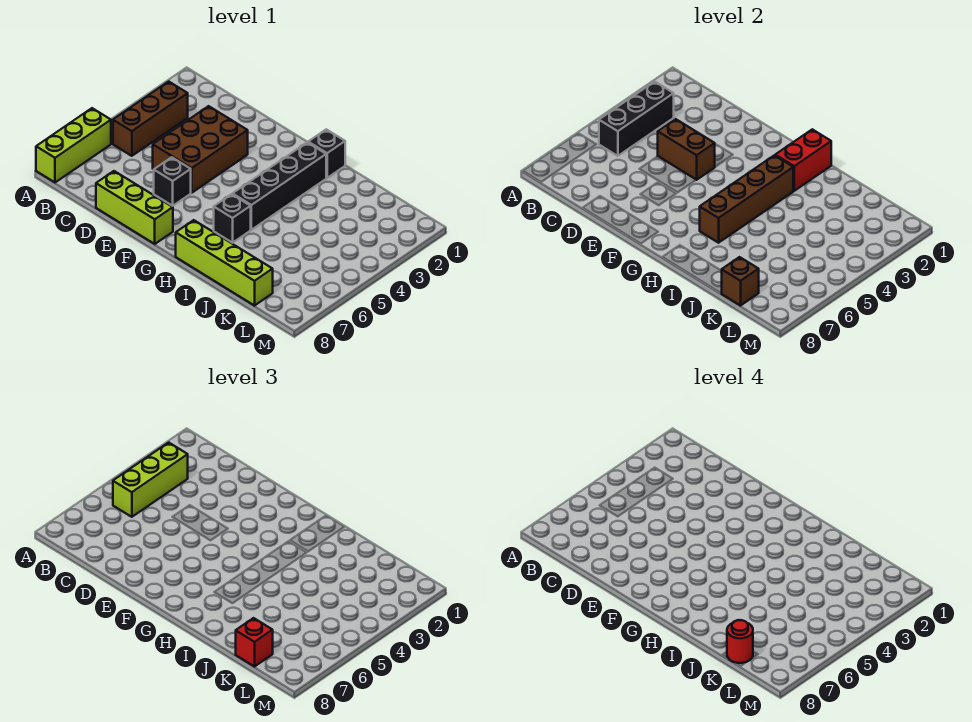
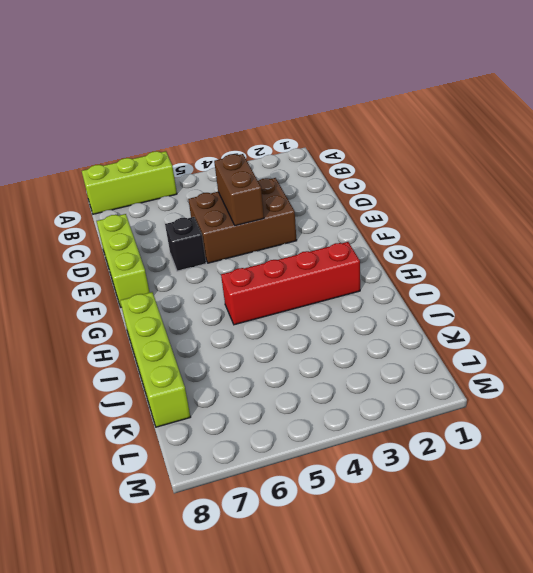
red brick H2:H5 level 1 -> black brick H2:H5 level 1
none -> brown brick B3:B5 level 1
none -> black brick H1 level 1
none -> black brick H6 level 1

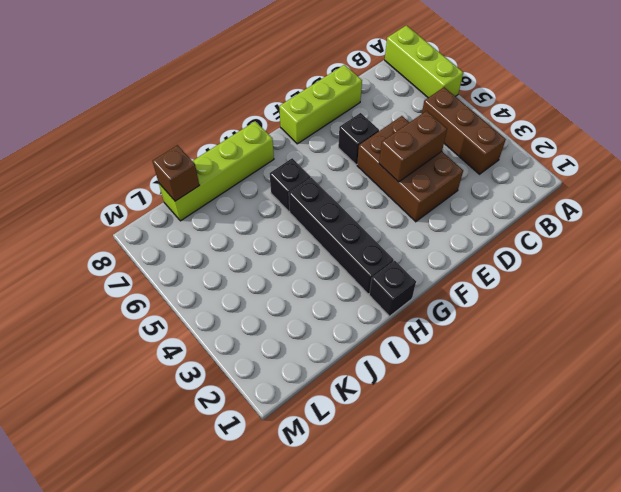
none -> black brick B3:B5 level 2
none -> red brick H1:H2 level 2
none -> brown brick H3:H6 level 2

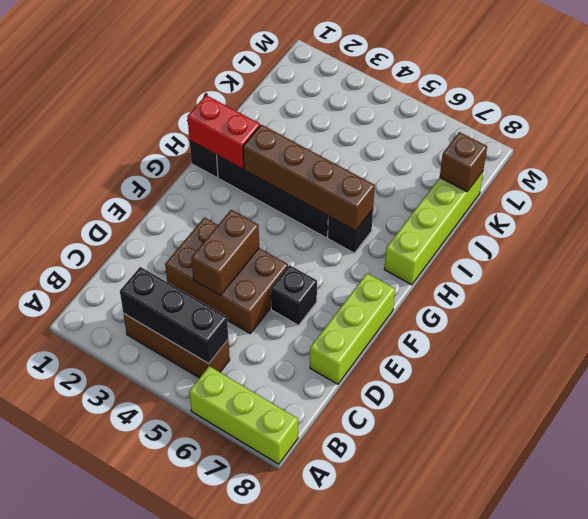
none -> lime brick B3:B5 level 3
none -> red brick K8 level 3
none -> red round brick K8 level 4

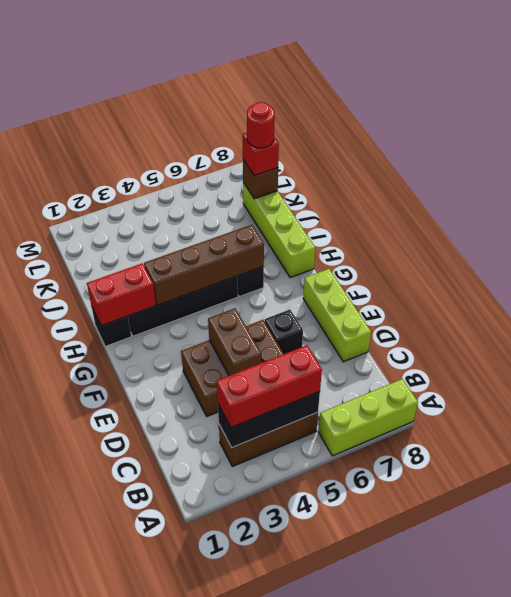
red brick B3:B5 level 3 -> lime brick B3:B5 level 3

